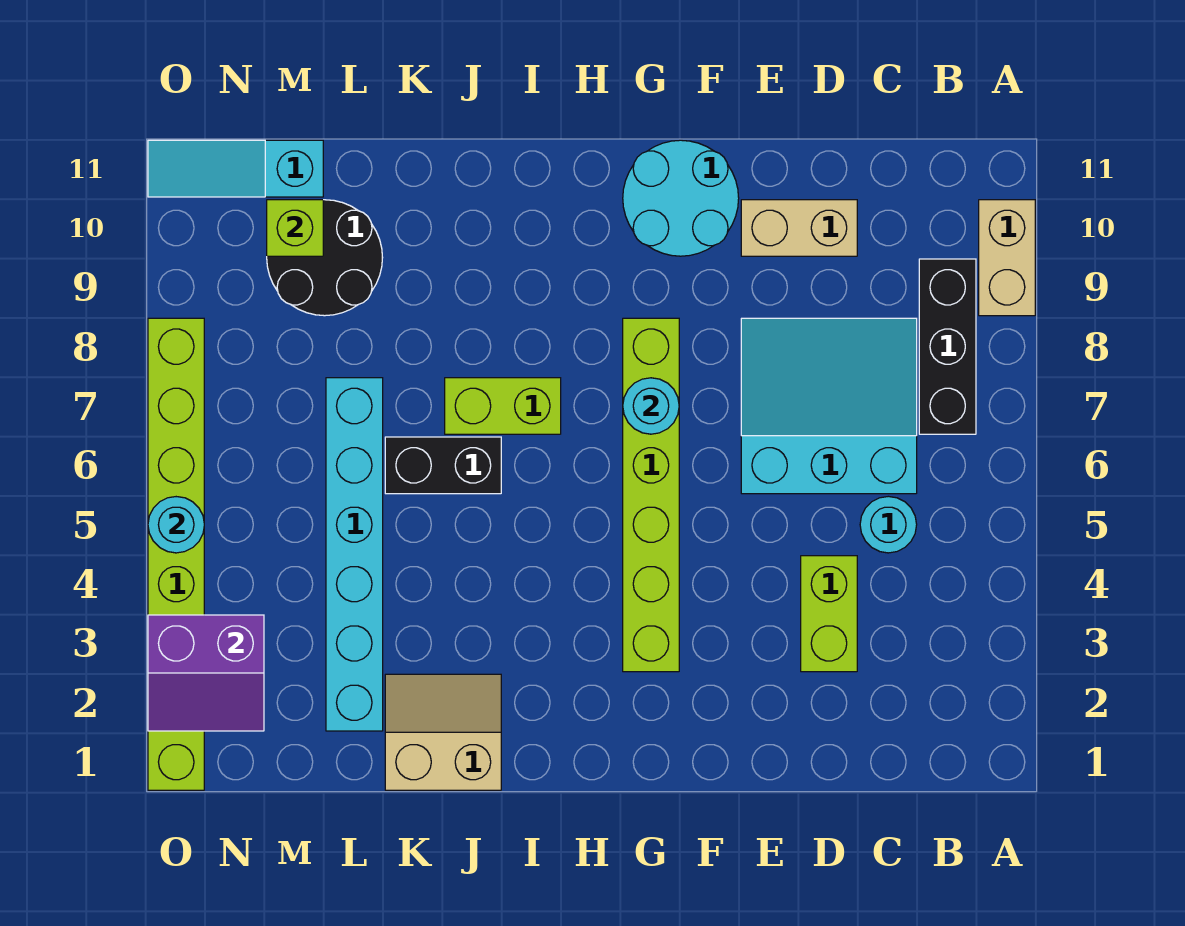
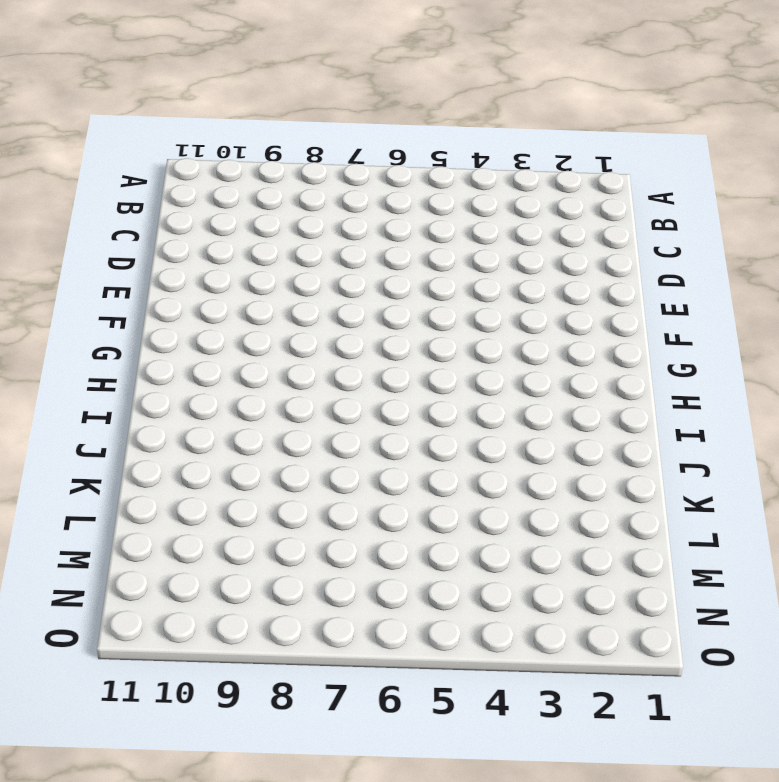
none -> tan brick A9:A10 level 1
none -> black brick B7:B9 level 1
none -> cyan round brick C5 level 1

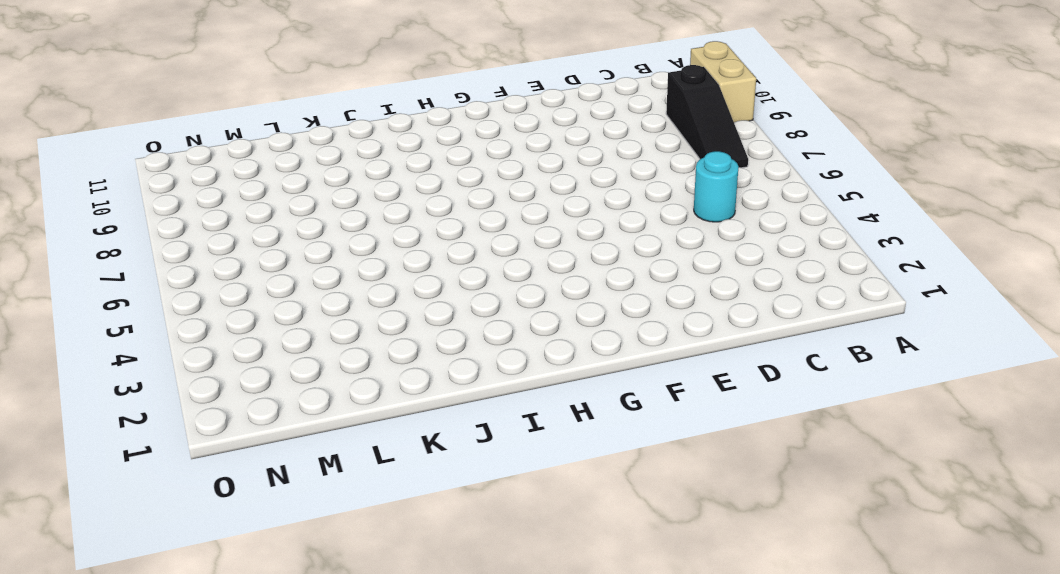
black slope B7:B9 level 1 top 9 -> black brick B7:B9 level 1
none -> cyan slope C6:E8 level 1 top 6
none -> lime brick D3:D4 level 1
none -> tan brick D10:E10 level 1

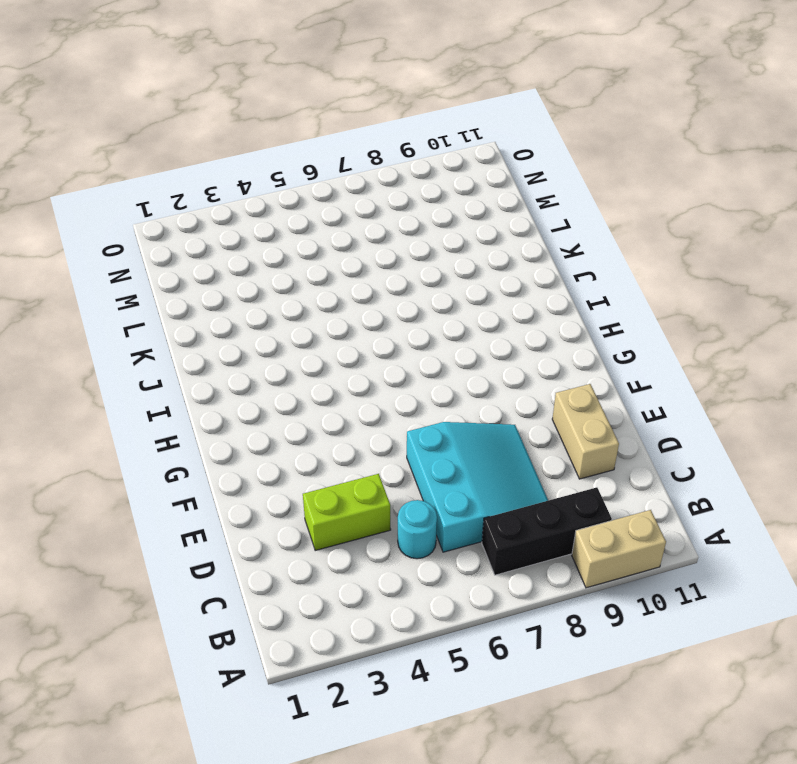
none -> cyan round brick F10:G11 level 1
none -> lime brick G3:G8 level 1
none -> lime brick I7:J7 level 1

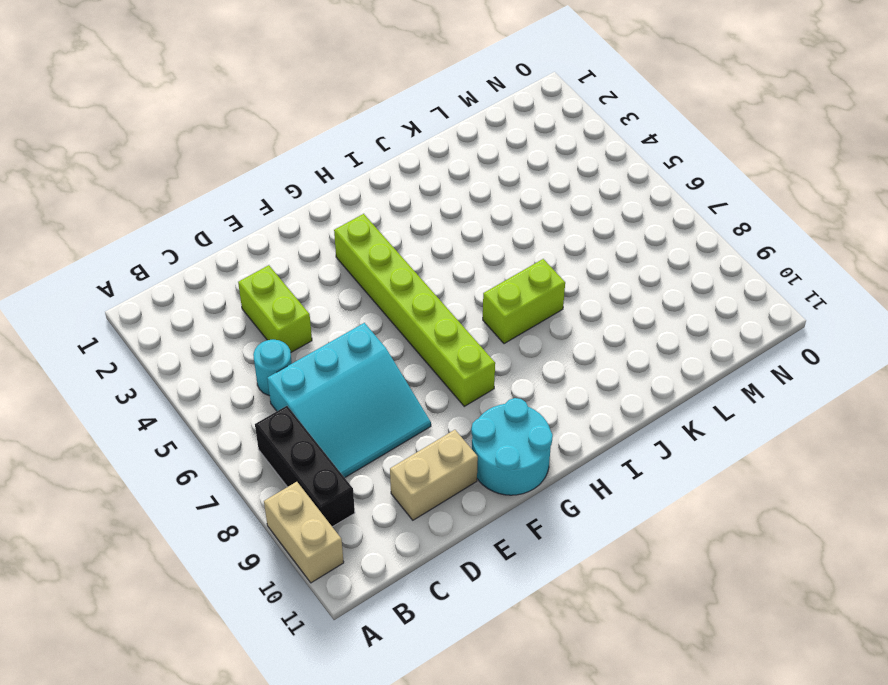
none -> tan slope J1:K2 level 1 top 1
none -> black brick J6:K6 level 1
none -> cyan brick L2:L7 level 1

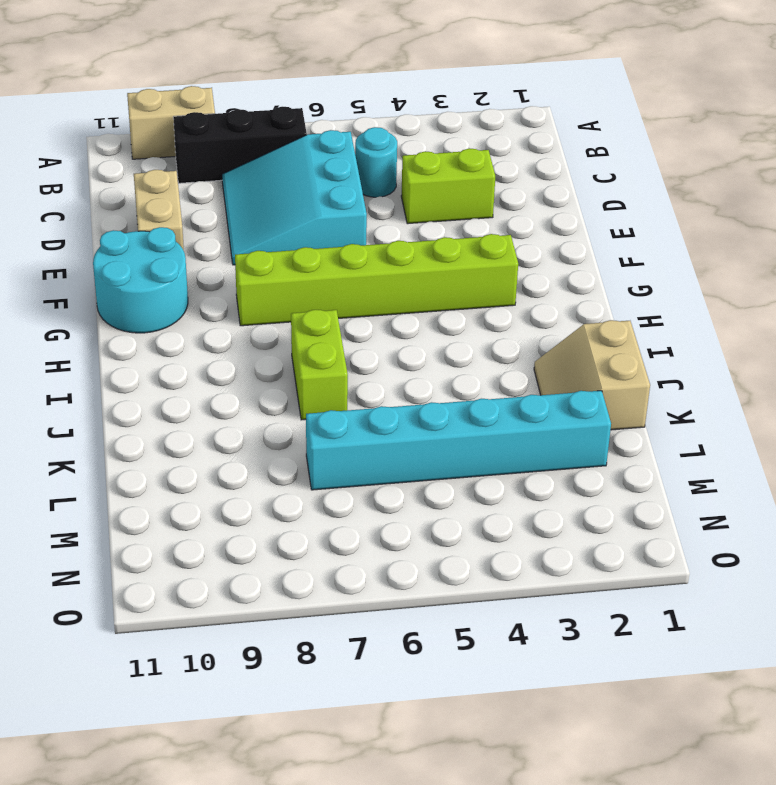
none -> black brick J6:K6 level 1
none -> black round brick L9:M10 level 1
none -> cyan slope M11:O11 level 1 top M

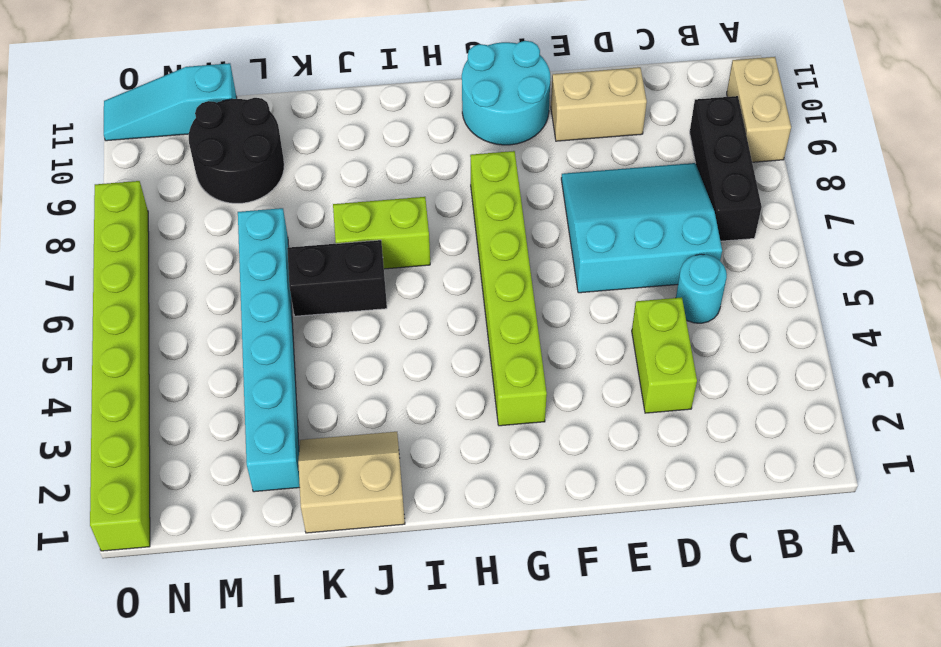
none -> cyan round brick G7 level 2
none -> lime brick M10 level 2
none -> purple slope N2:O3 level 2 top 3

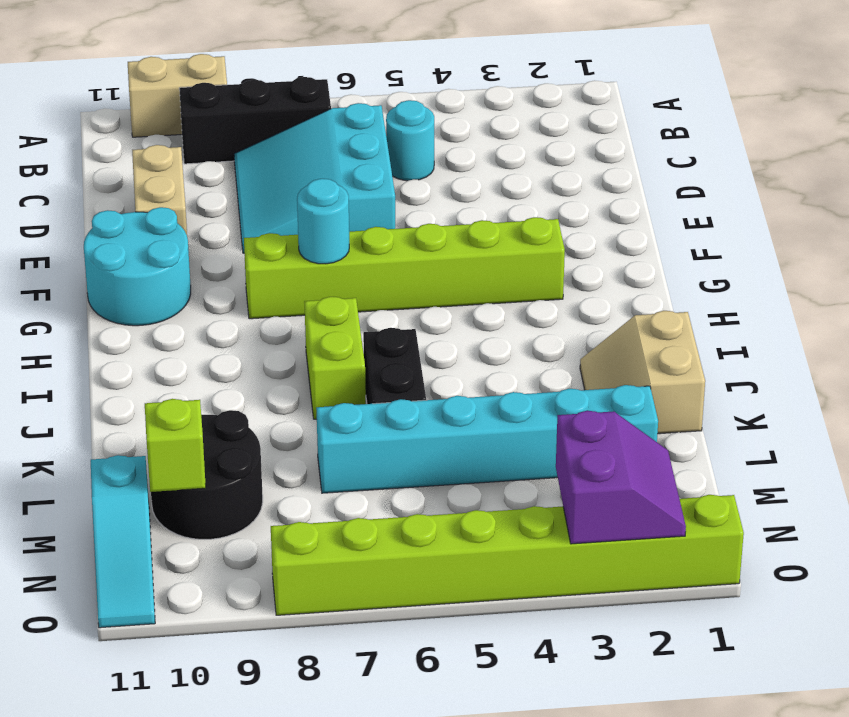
none -> lime brick D3:D4 level 1
none -> cyan round brick O5 level 2

